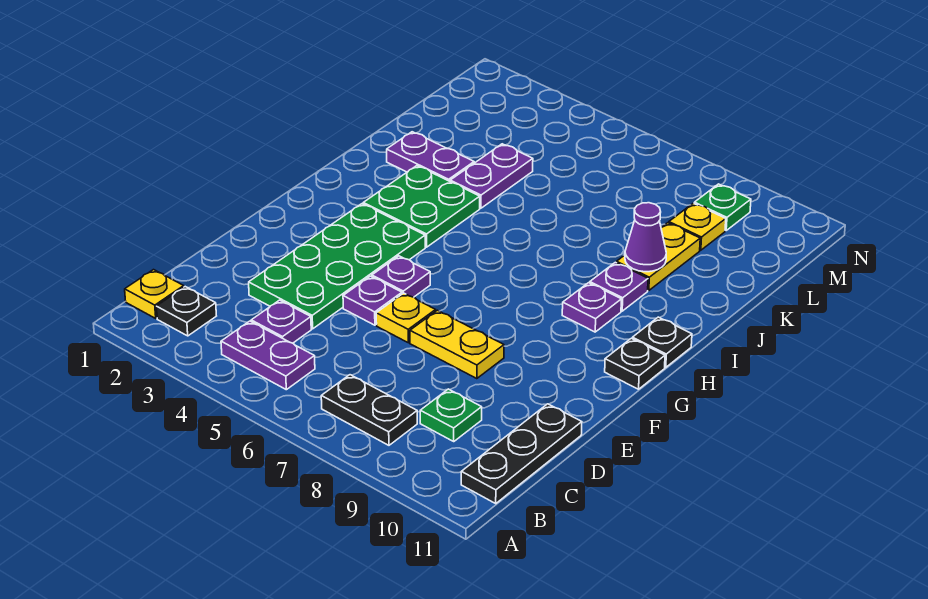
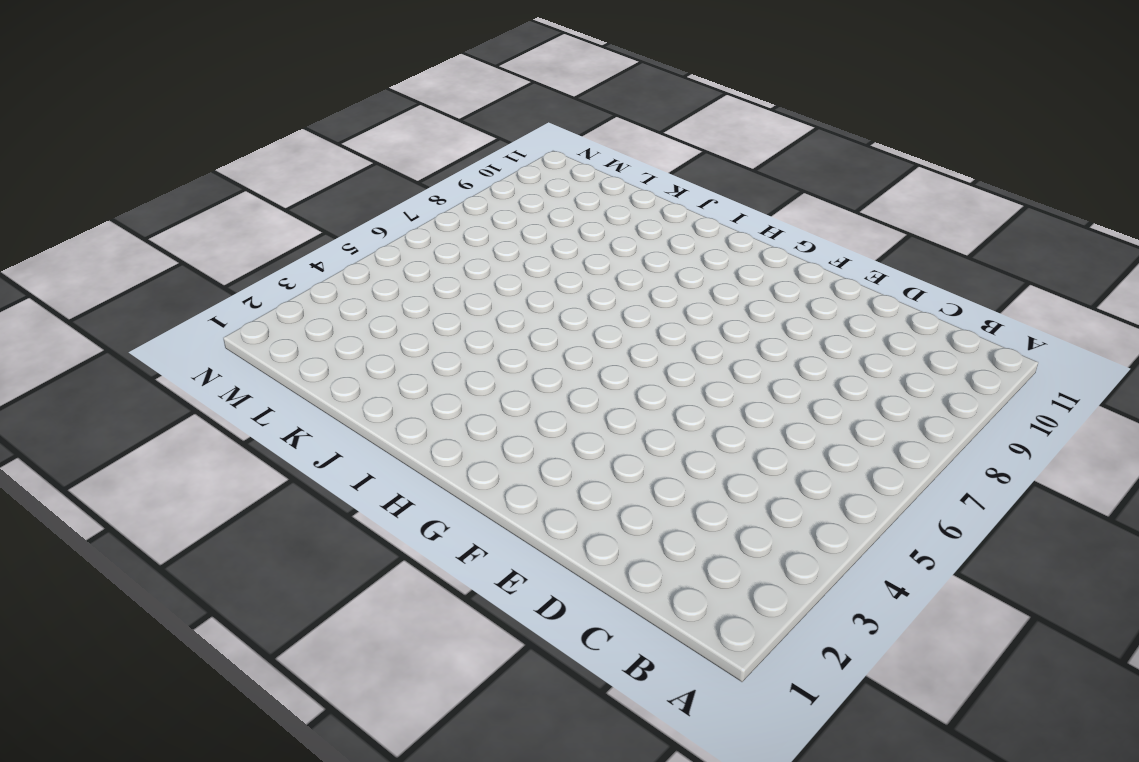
none -> yellow plate B1 level 1
none -> black plate B2 level 1
none -> purple plate B4:B5 level 1

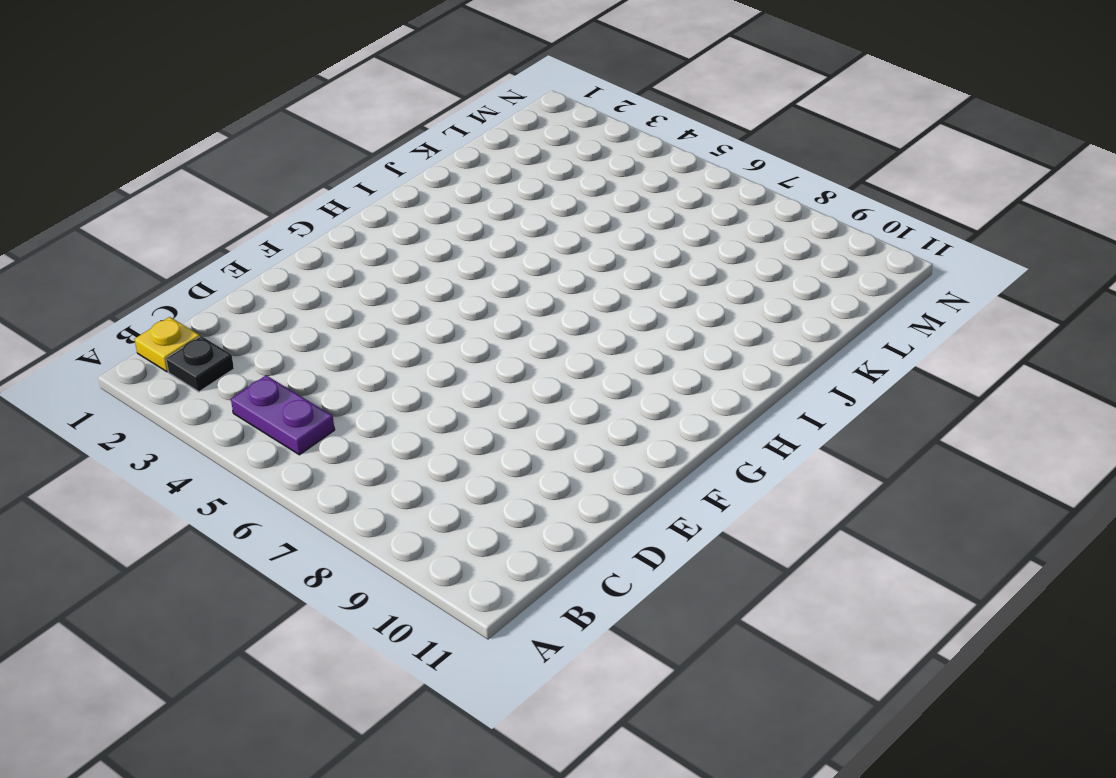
none -> black plate B7:B8 level 1
none -> black plate B11:D11 level 1
none -> purple plate C4 level 1

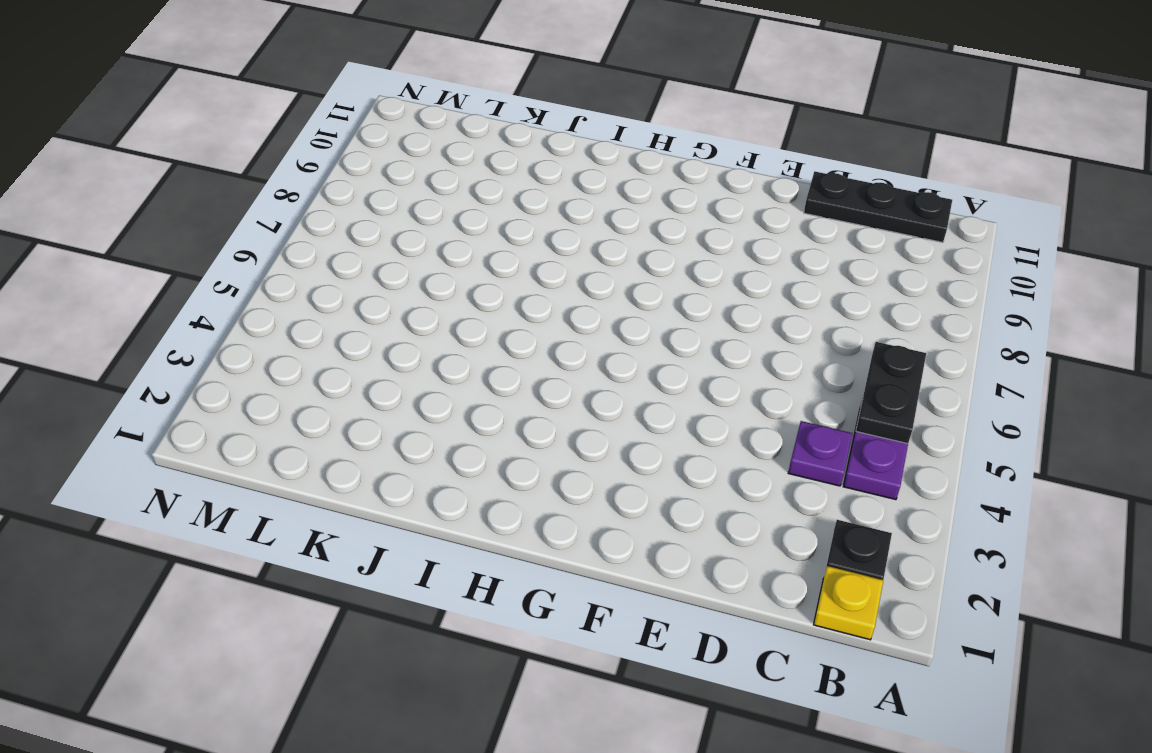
black plate B5:B6 level 2 -> black plate B7:B8 level 1
none -> green plate C9 level 1
none -> green plate D3:G4 level 1
none -> purple plate E5 level 1

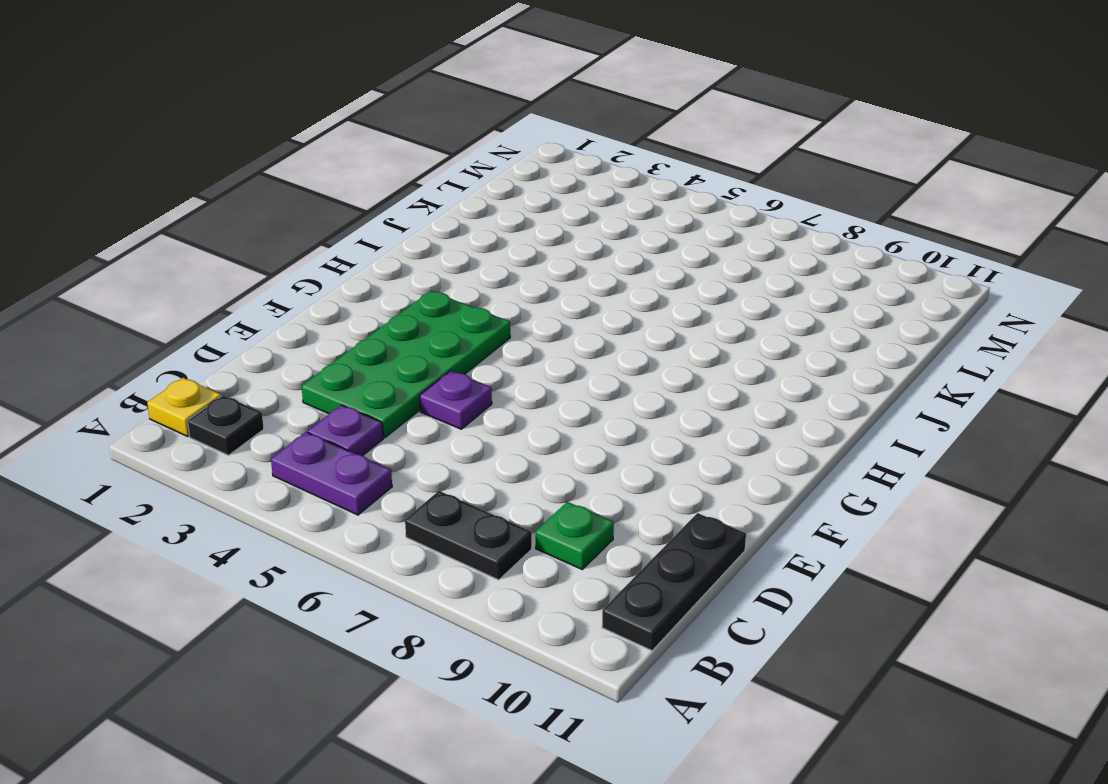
none -> yellow plate E6 level 1
none -> yellow plate E7:E8 level 1
none -> purple plate F5 level 1

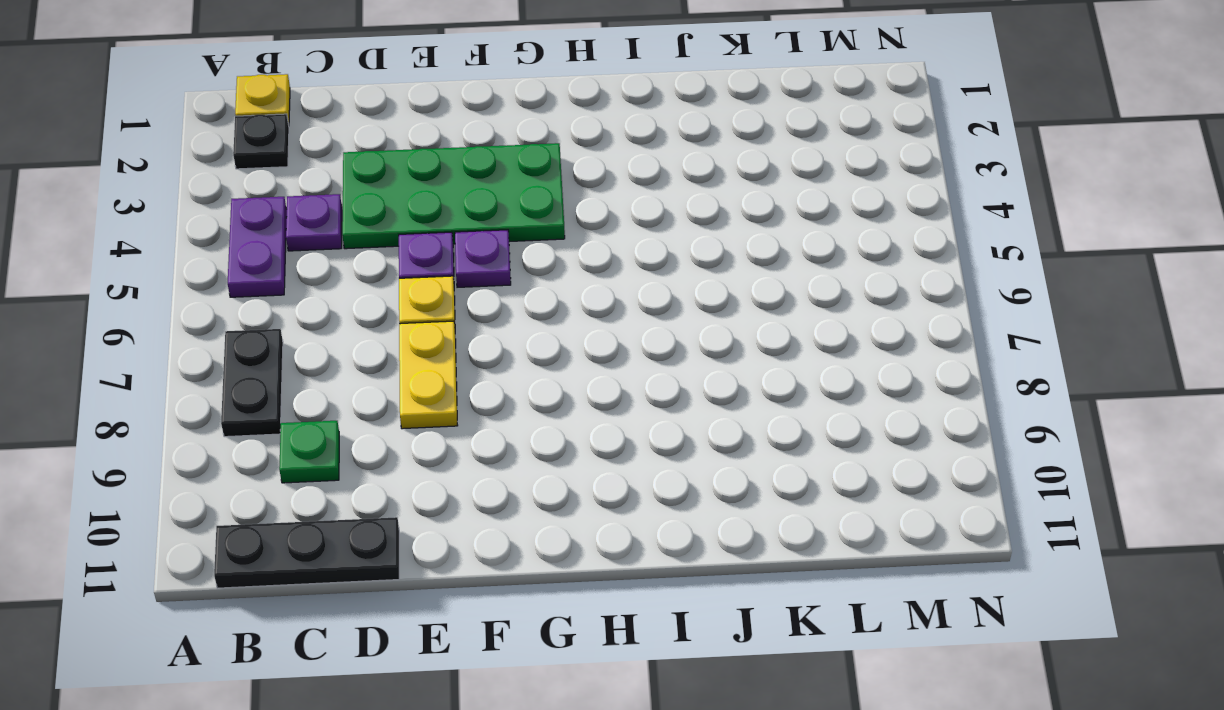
none -> black plate G11 level 1
none -> green plate H3:I4 level 1
none -> purple plate H9 level 1

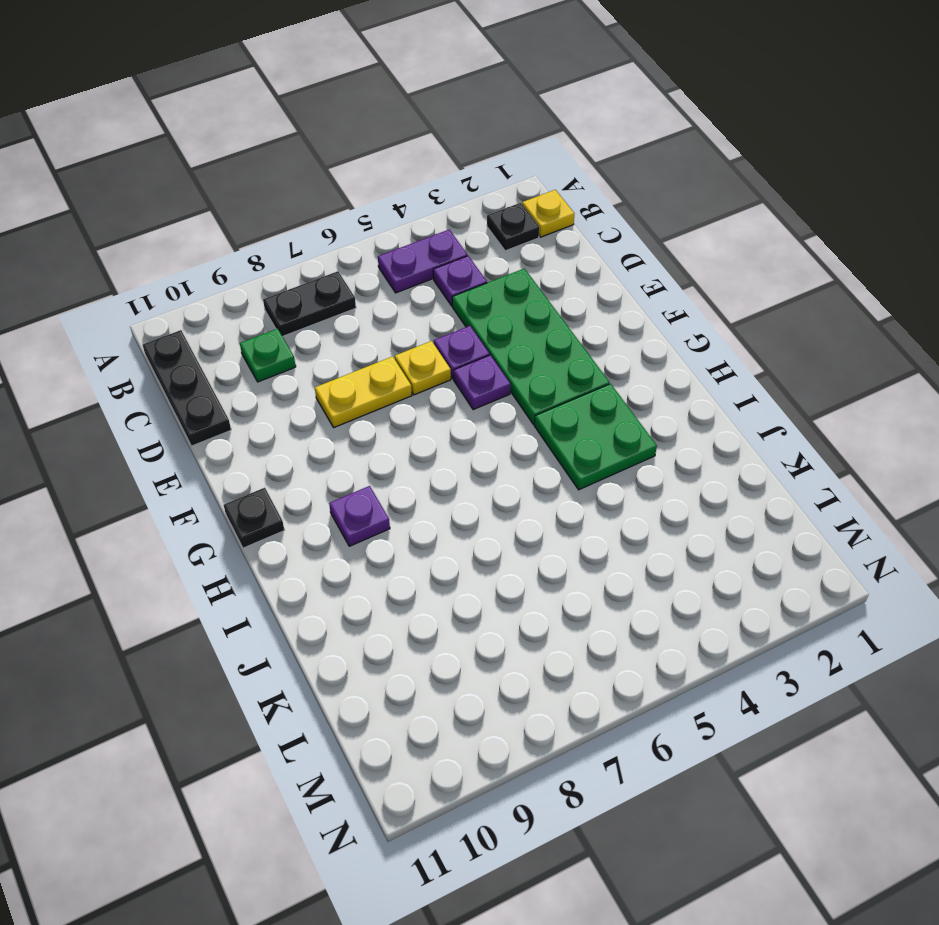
none -> black plate H11 level 1
none -> purple plate I9 level 1
none -> purple plate J2:J3 level 1

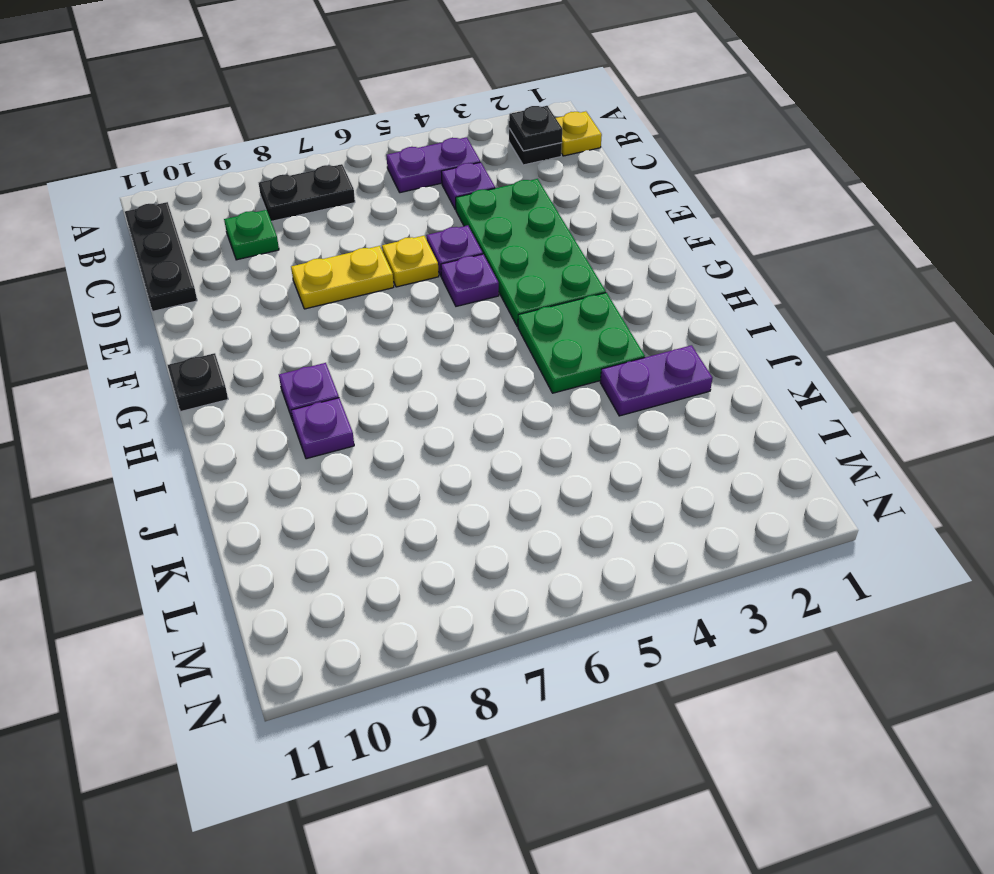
black plate B2 level 2 -> black plate H11 level 1
none -> purple plate J4:K4 level 1
none -> yellow plate J9:K9 level 1
none -> yellow plate L9 level 1

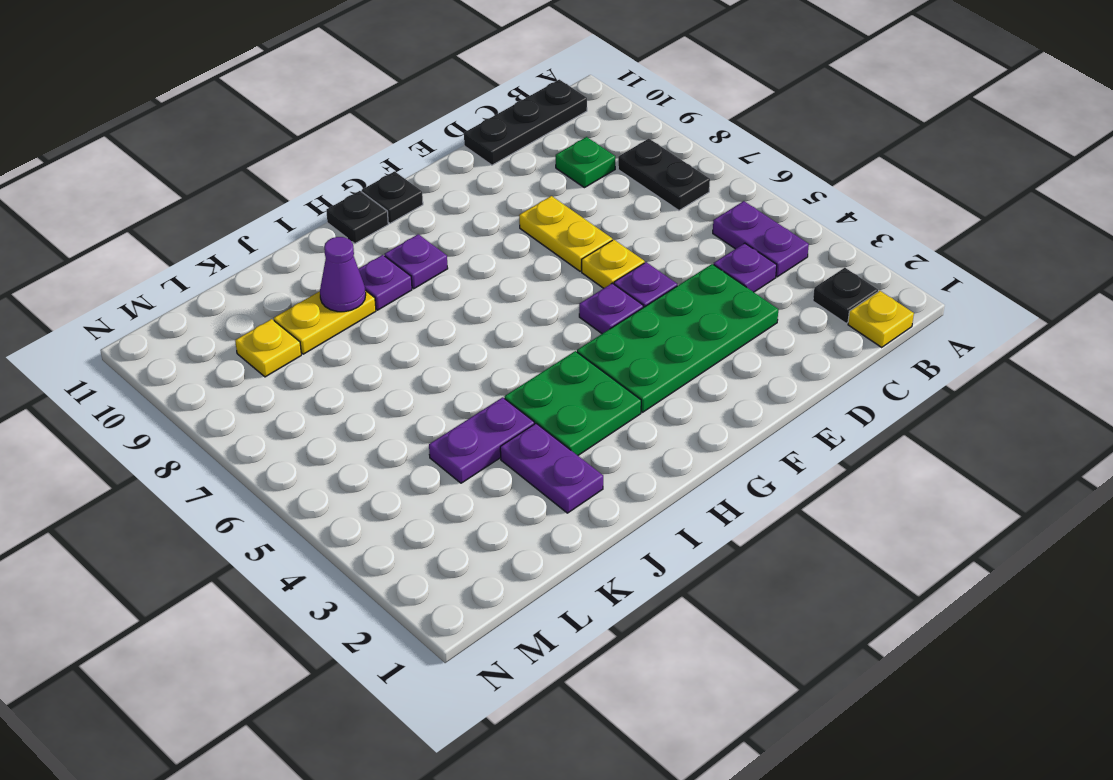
none -> green plate M9 level 1

